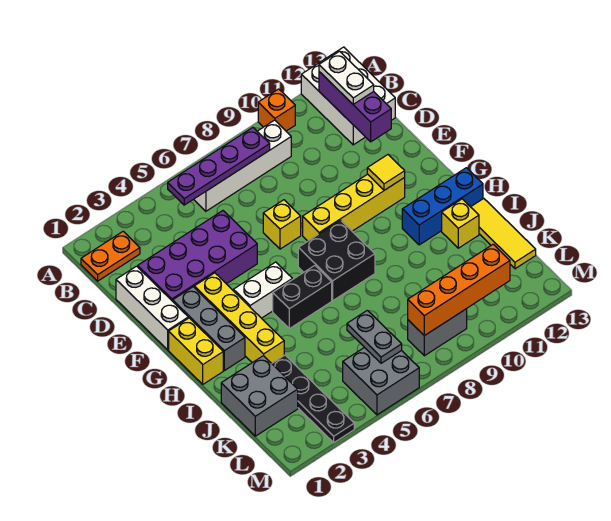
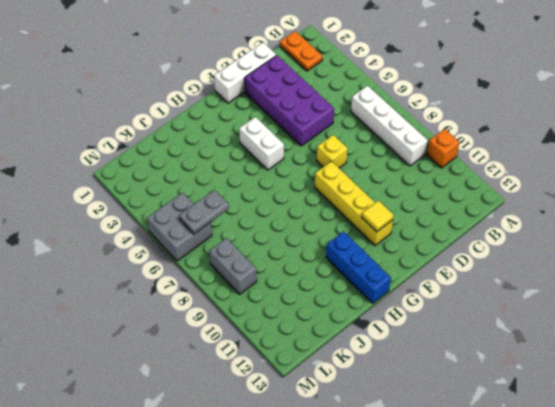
none -> white brick A12:C13 level 1
none -> grey brick F2:H2 level 1
none -> yellow brick F3:I3 level 1

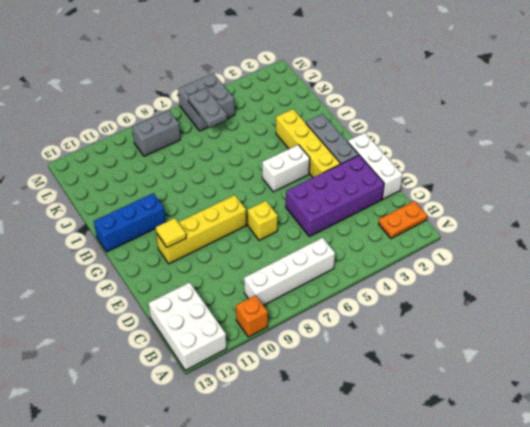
none -> yellow brick G1:H1 level 1
none -> black brick G7:H8 level 1
none -> black brick H5:H6 level 1

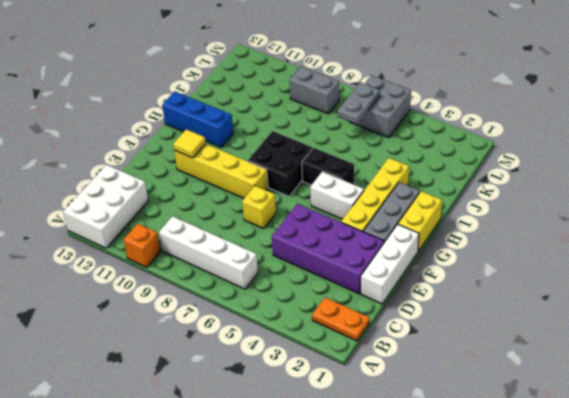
none -> yellow brick I12 level 1
none -> yellow tile I13:K13 level 1
none -> grey brick J1:K2 level 1

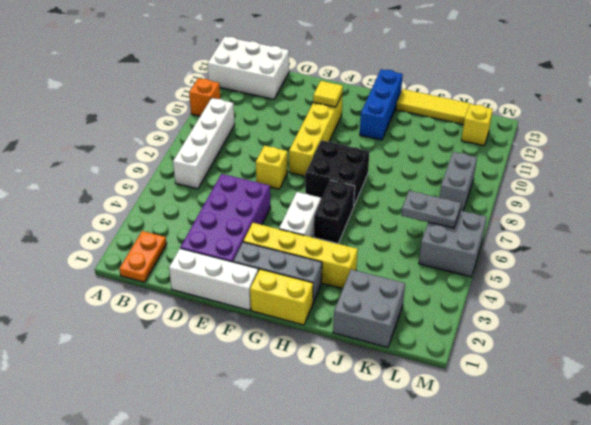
yellow brick L12 level 1 -> yellow brick I12 level 1
none -> black plate J3:M3 level 1
none -> purple plate B5:B8 level 2
none -> purple brick B12:D12 level 2

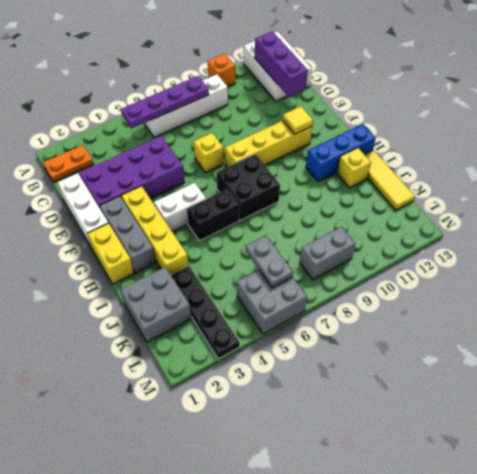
none -> orange brick L8:L11 level 2
none -> white plate B12:C12 level 3

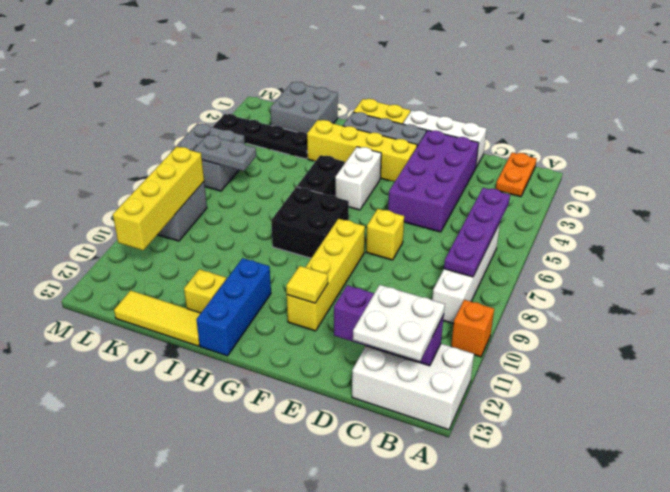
white plate B12:C13 level 3 -> white plate B12:C12 level 3
yellow brick L8:L11 level 2 -> orange brick L8:L11 level 2

